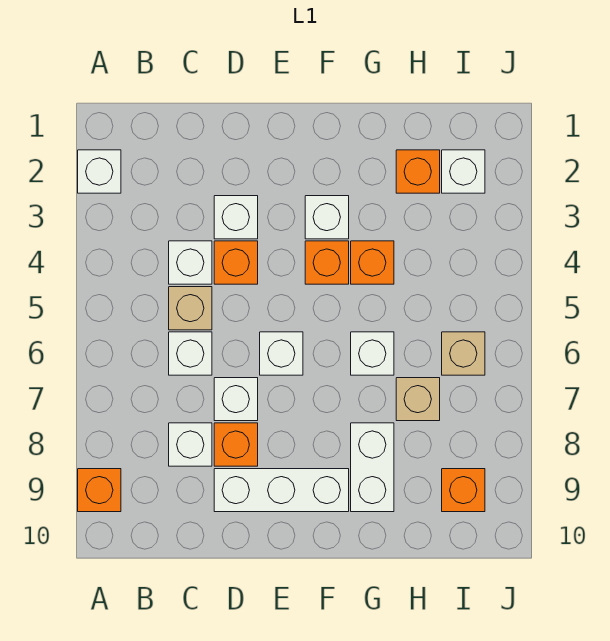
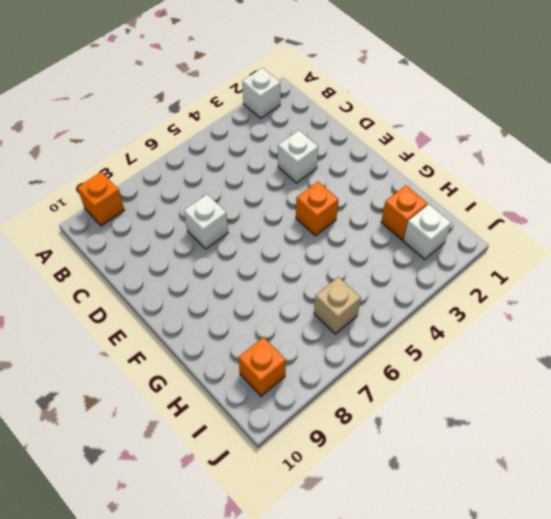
none -> white brick C4 level 1
none -> tan brick C5 level 1
none -> white brick C6 level 1

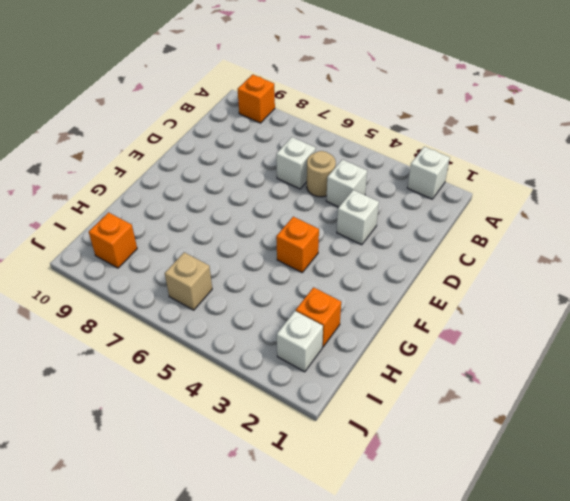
tan round brick C5 level 1 -> tan brick C5 level 1
none -> white brick C8 level 1
none -> orange brick D4 level 1
none -> white brick D7 level 1

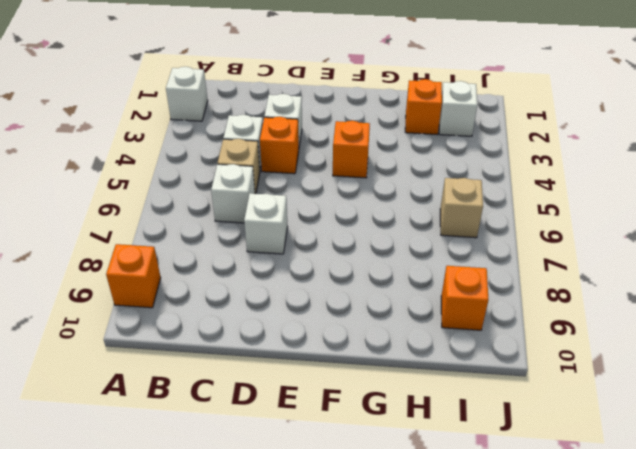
none -> white brick C8 level 1
none -> orange brick D8 level 1
none -> white brick D9:F9 level 1

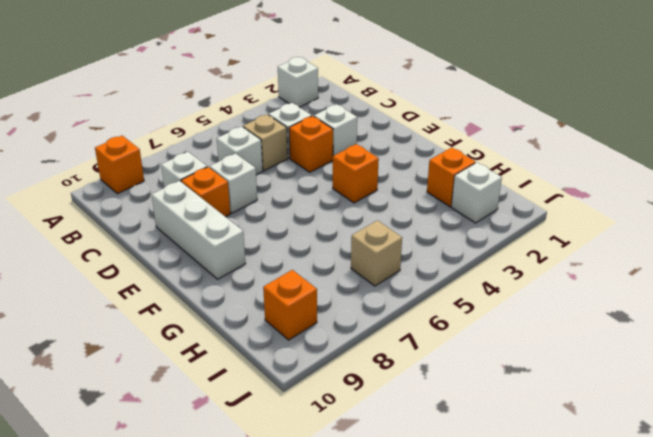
none -> white brick E6 level 1
none -> white brick F3 level 1
none -> orange brick G4 level 1

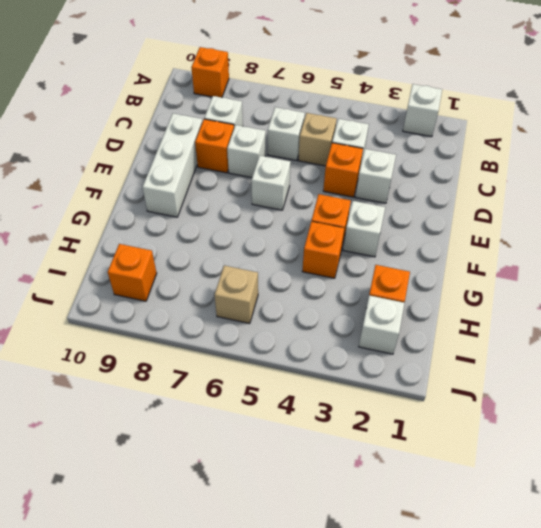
none -> white brick G6 level 1
none -> white brick G8:G9 level 1
none -> tan brick H7 level 1

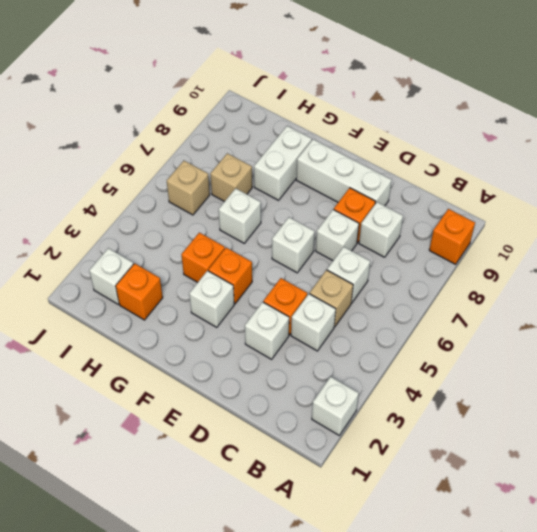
none -> orange brick I9 level 1

